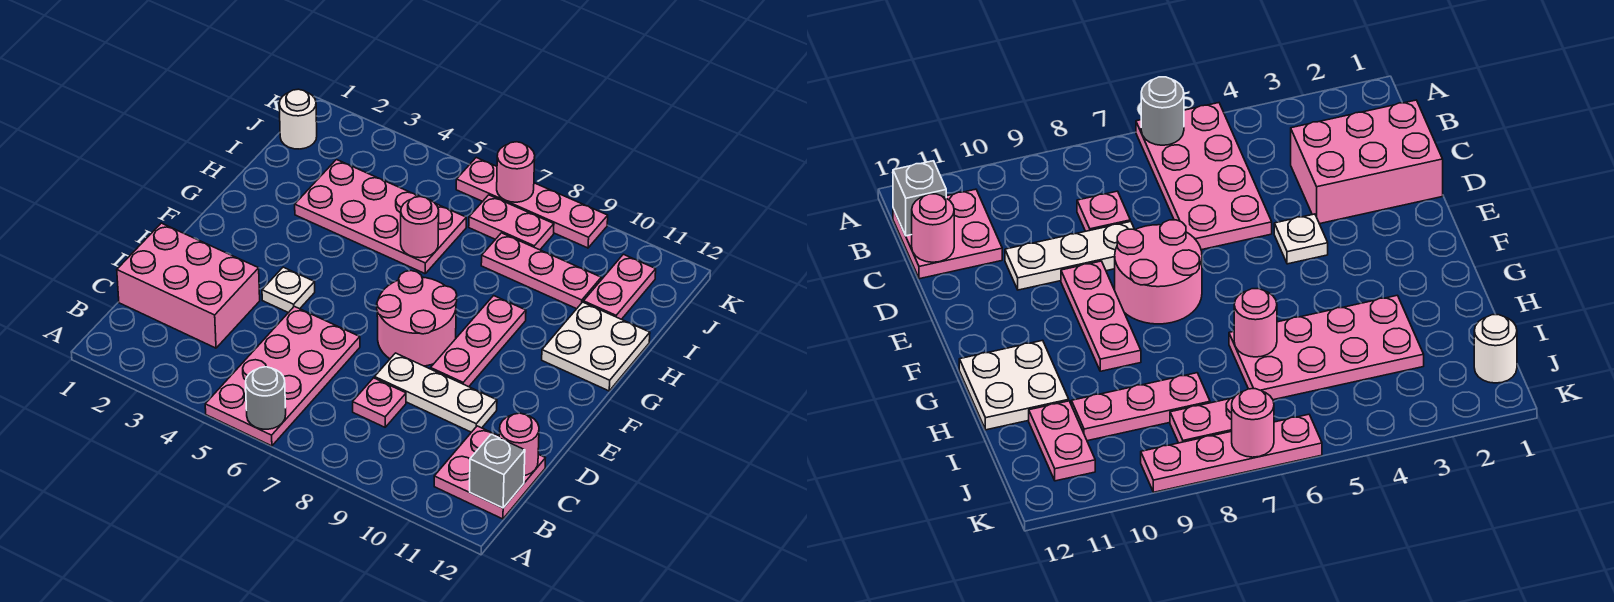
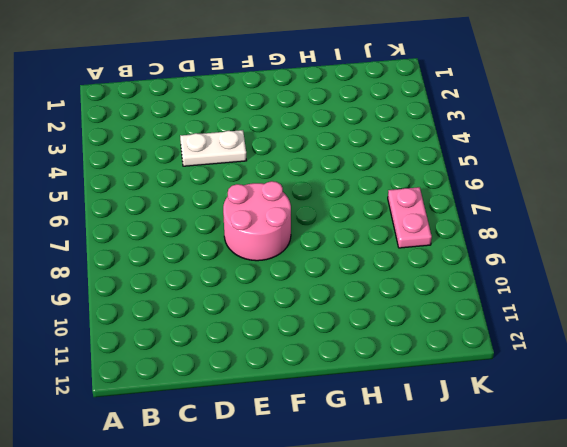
white plate D4:E4 level 1 -> white plate E4 level 1
none -> pink plate A5:D6 level 1
none -> pink plate B11:C12 level 1
none -> pink brick C1:D3 level 1

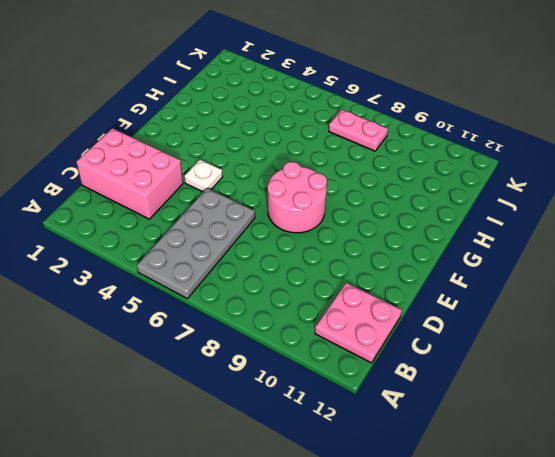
grey plate A5:D6 level 1 -> pink plate A5:D6 level 1
none -> pink plate C8 level 1
none -> white plate D8:D10 level 1
none -> pink plate E9:G9 level 1

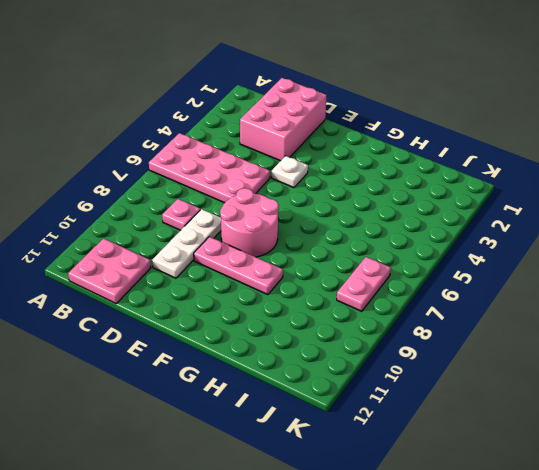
none -> white plate G11:H12 level 1
none -> pink plate H3:I6 level 1
none -> pink plate I8:I10 level 1

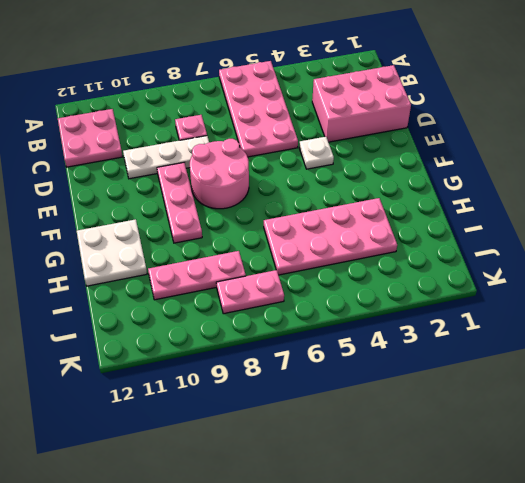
none -> pink plate I11:J11 level 1
none -> white round brick J1 level 1
none -> pink plate K6:K9 level 1

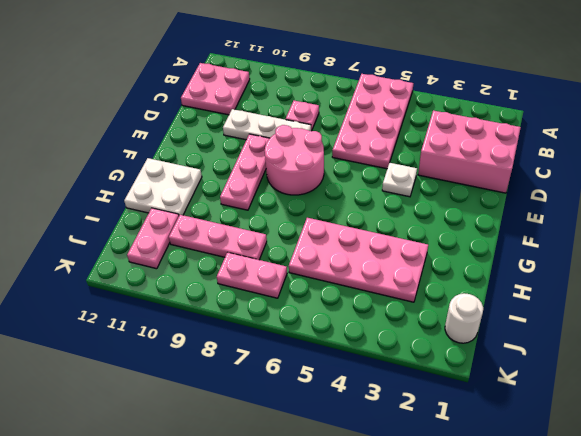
none -> pink plate K6:K9 level 1
none -> grey round brick A6 level 2
none -> grey brick B12 level 2

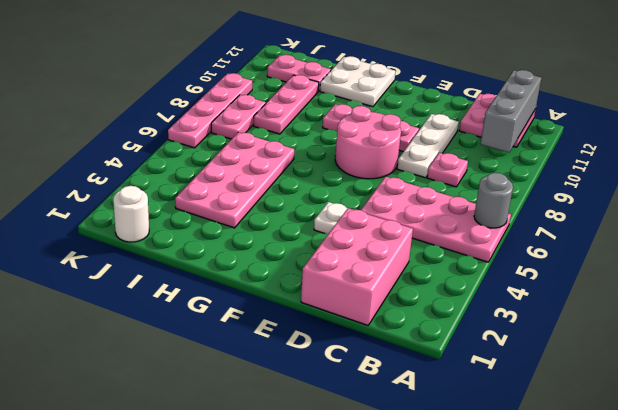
grey brick B10:B12 level 2 -> grey brick B12 level 2
none -> pink round brick C12 level 2
none -> pink round brick H6 level 2
none -> pink round brick K7 level 2

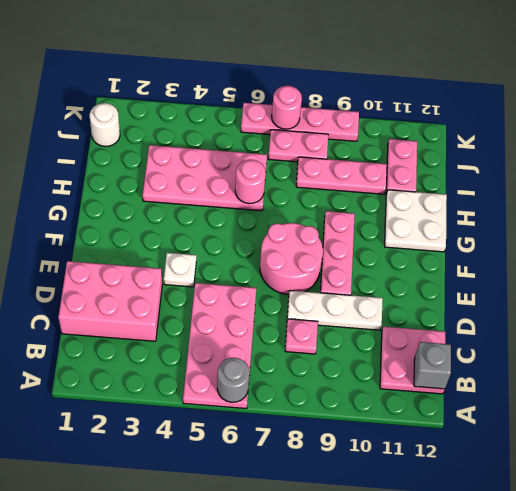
none -> pink round brick C12 level 2

